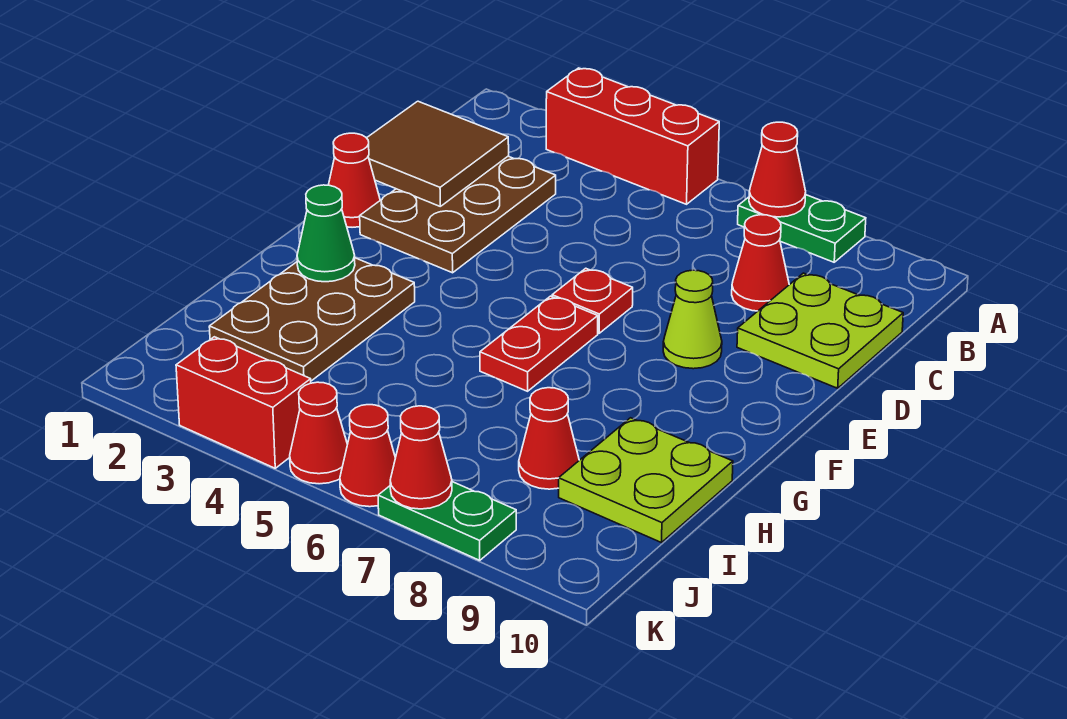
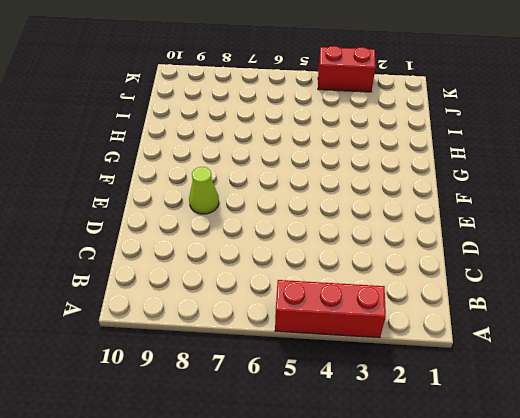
none -> green plate A7:A8 level 1
none -> brown plate C2:E3 level 1
none -> red cone C8 level 1

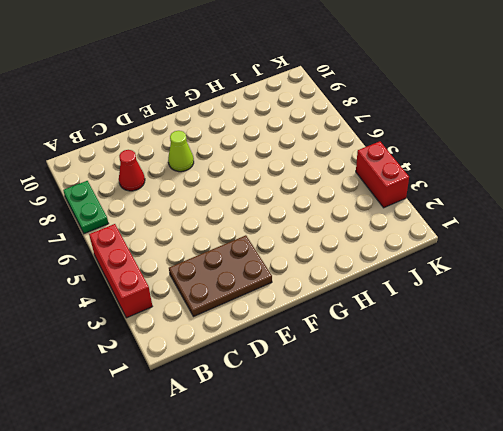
none -> lime plate C9:D10 level 1
none -> red cone E1 level 1
none -> red plate E6 level 1

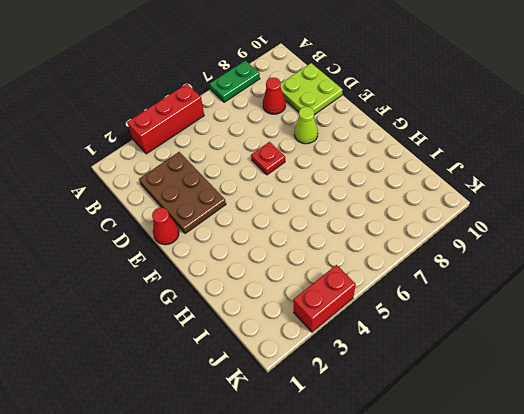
none -> red plate F6:G6 level 1
none -> brown plate G2:I3 level 1
none -> lime plate H9:I10 level 1

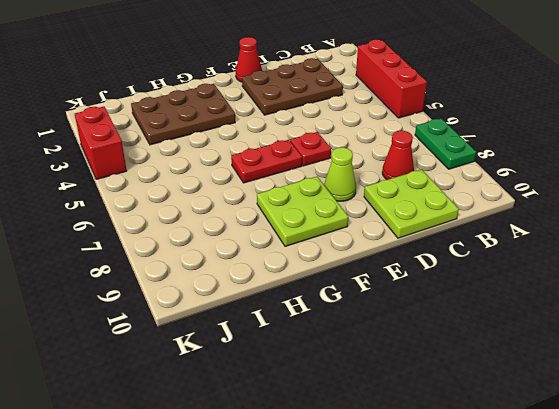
lime plate F8:G9 level 1 -> lime plate H9:I10 level 1
none -> red cone I8 level 1
none -> red cone K5 level 1
none -> red cone K6 level 1

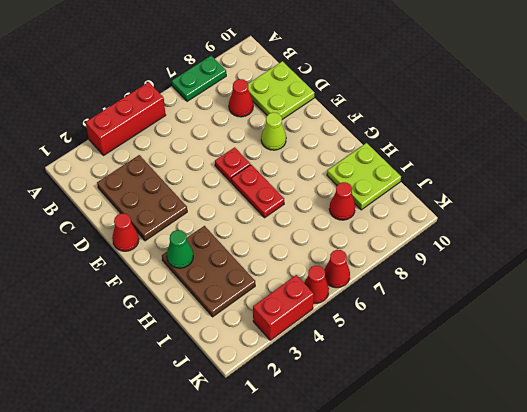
none -> green plate K7:K8 level 1
none -> red cone A7 level 2
none -> brown tile C1:D2 level 2

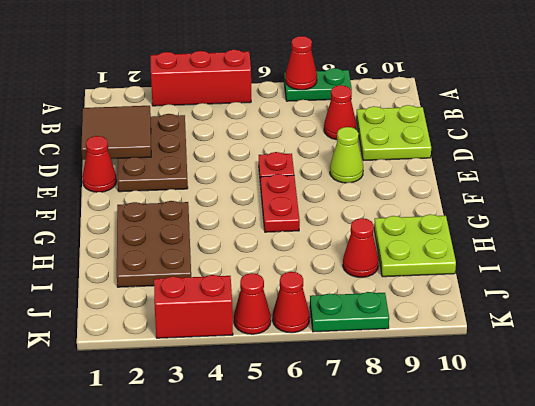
none -> green cone G2 level 2
none -> red cone K7 level 2

